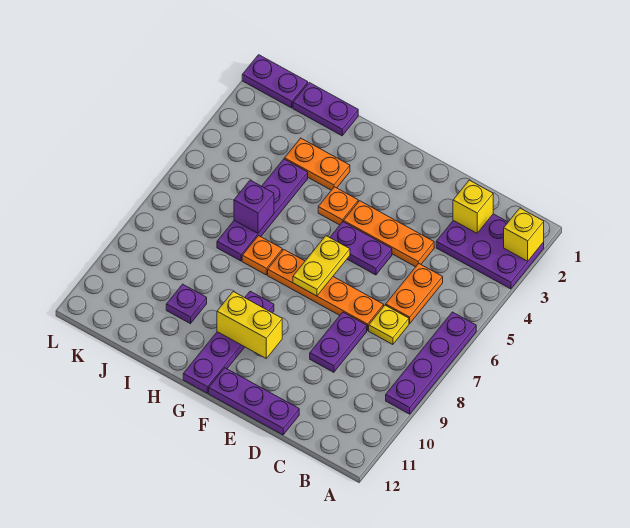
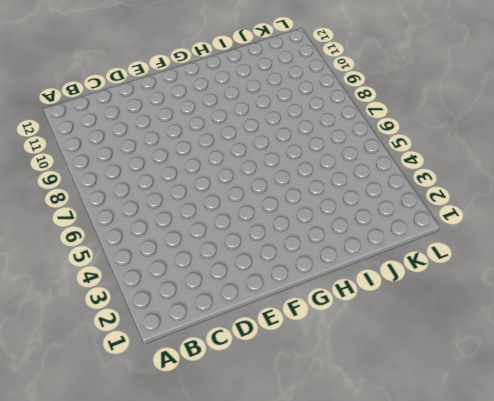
none -> purple plate A2:C3 level 1
none -> purple plate A6:A9 level 1
none -> orange plate C5:C6 level 1

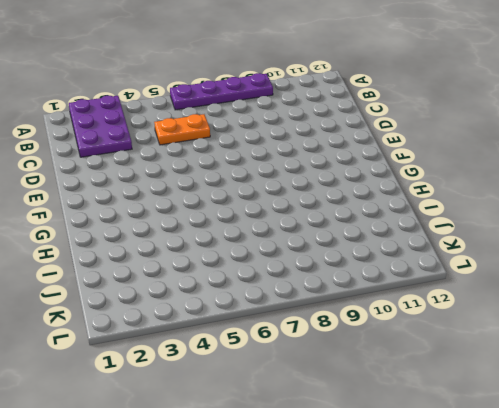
none -> yellow plate C7 level 1
none -> orange plate D4:F4 level 1
none -> orange plate D7:G7 level 1

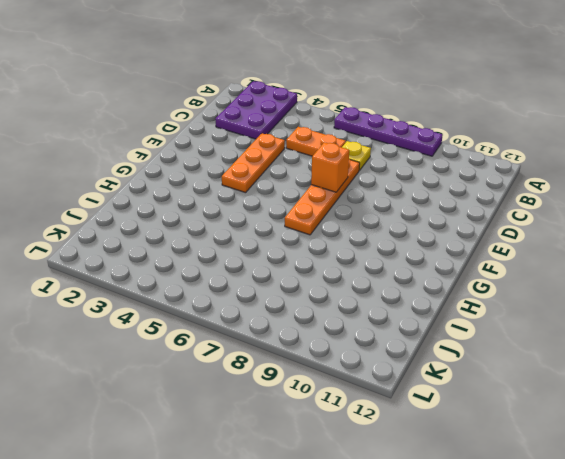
orange brick E7 level 2 -> none
none -> purple plate D8:D9 level 1
none -> purple plate D12:F12 level 1
none -> purple plate E5:F5 level 1

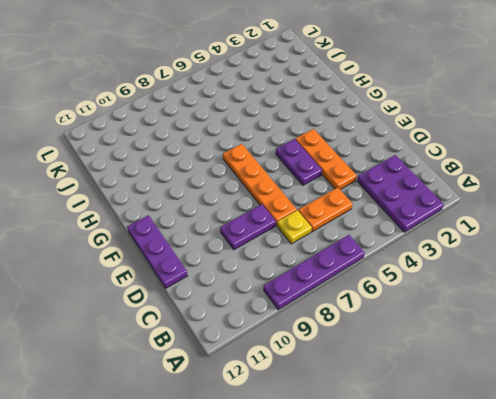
none -> orange plate G4 level 1
none -> purple plate G9:G12 level 1
none -> orange plate H3:I3 level 1

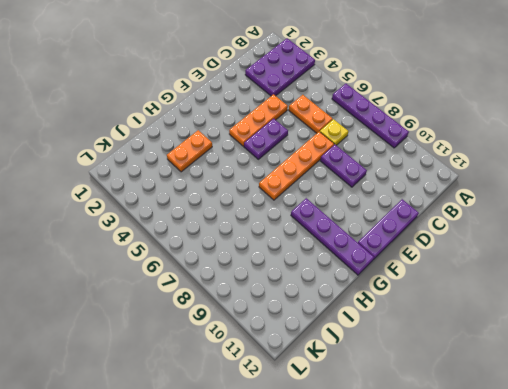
none -> orange plate G4 level 1
none -> orange plate H7 level 1
none -> purple plate I1:J1 level 1

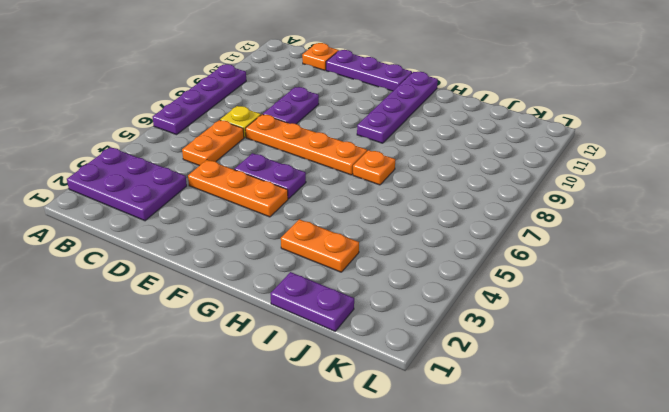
orange plate C12 level 1 -> orange plate G4 level 1
none -> purple plate I4:I7 level 1
none -> purple plate I10 level 1
none -> purple plate K1:L1 level 1

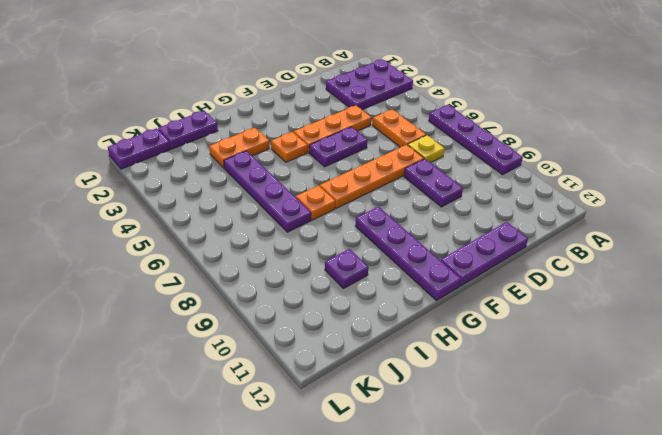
none -> yellow brick A2 level 2
none -> yellow brick C2 level 2
none -> yellow plate F6:F7 level 2

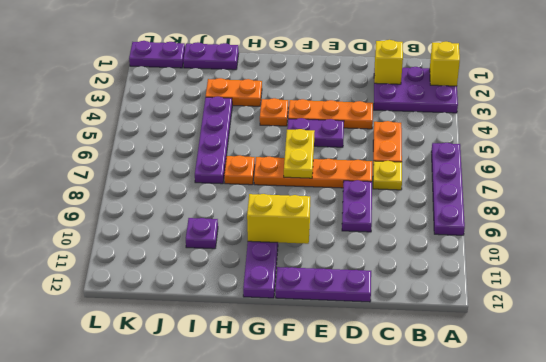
none -> purple brick I6 level 2

